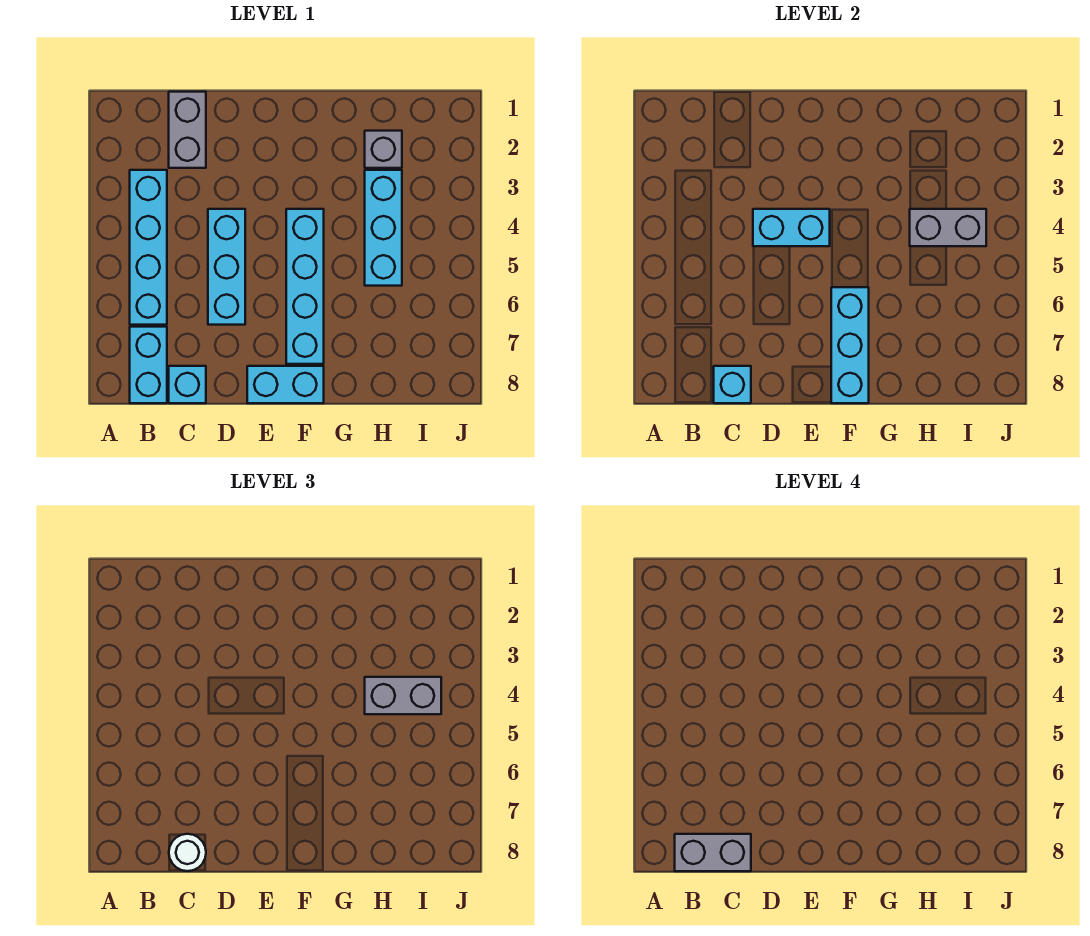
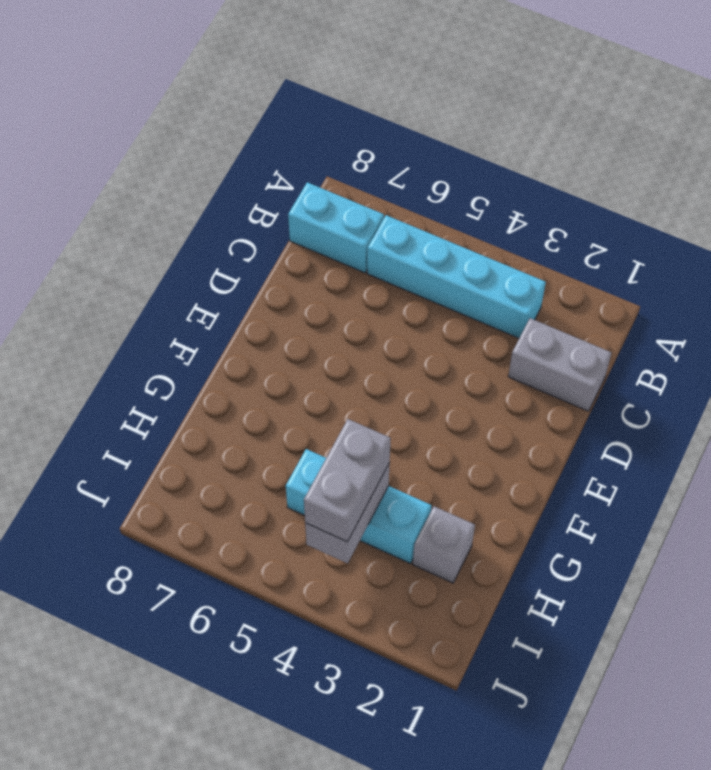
none -> cyan brick C8 level 1
none -> cyan brick D4:D6 level 1
none -> cyan brick E8:F8 level 1

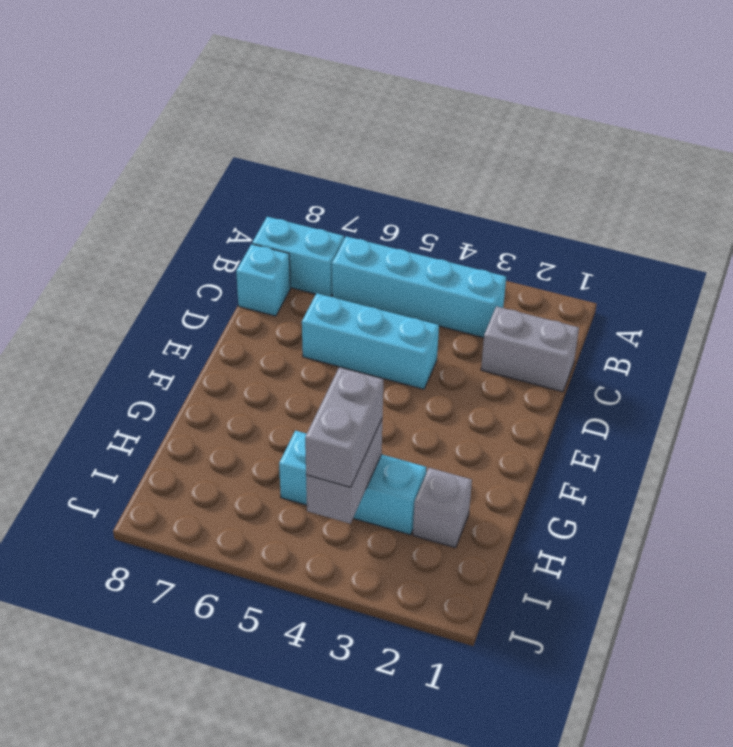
none -> cyan brick E8:F8 level 1
none -> cyan brick F4:F7 level 1
none -> cyan brick C8 level 2

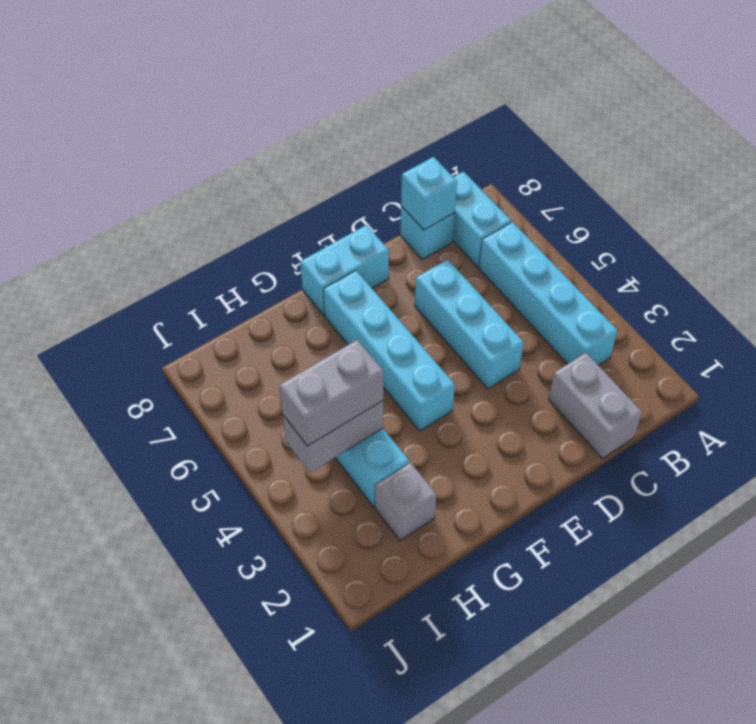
none -> cyan brick D4:E4 level 2
none -> cyan brick F6:F8 level 2
none -> white round brick C8 level 3

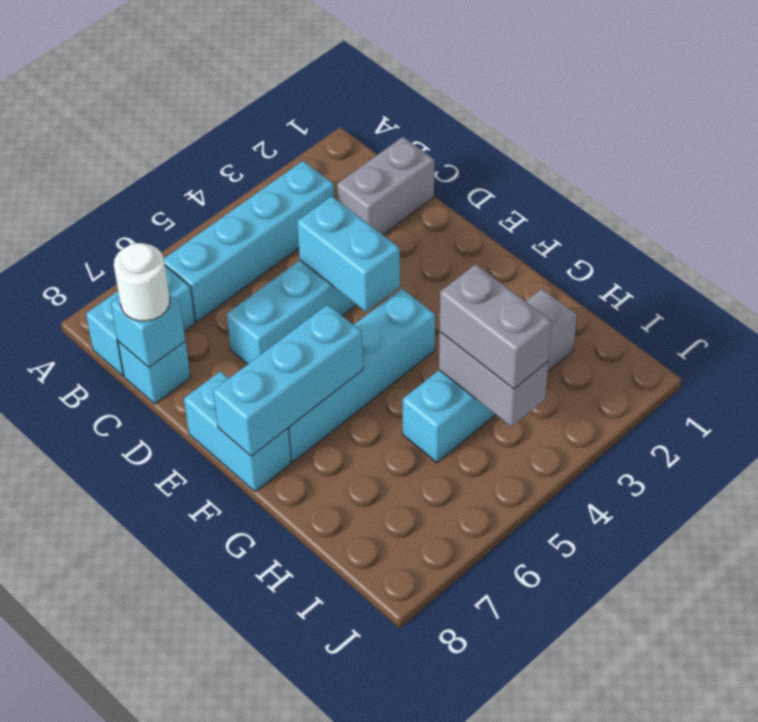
none -> grey brick B8:C8 level 4

